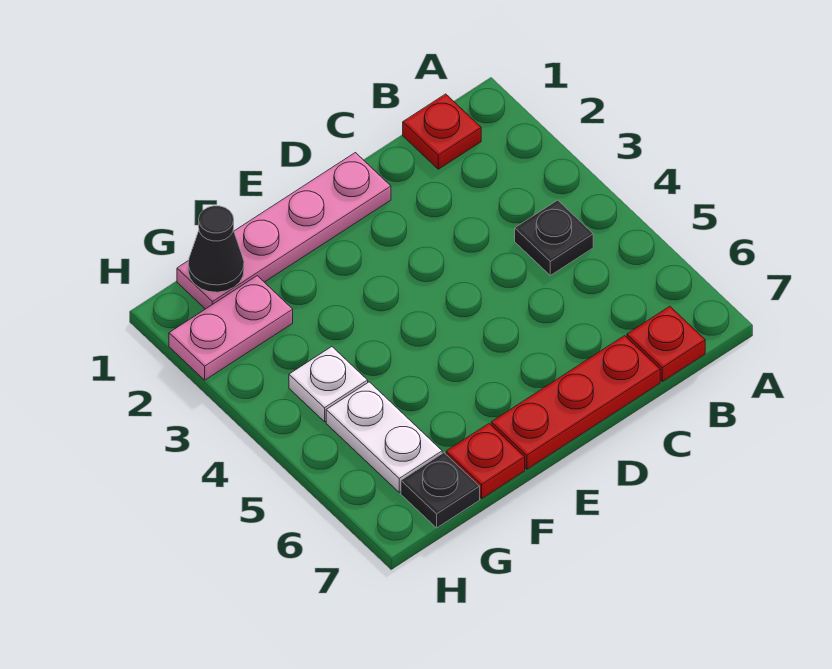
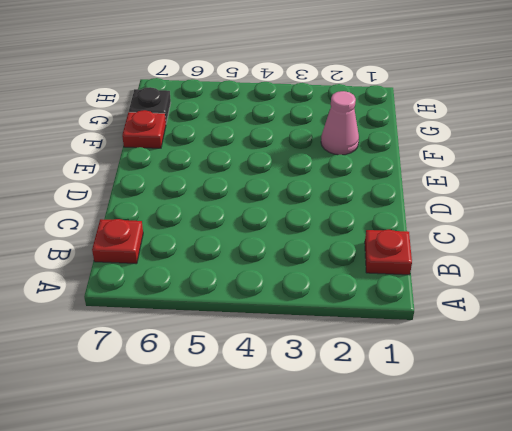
pink cone F2 level 1 -> none
none -> black plate B4 level 1
none -> red plate C7:E7 level 1

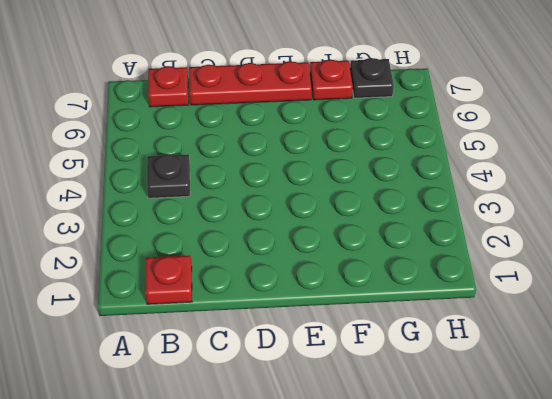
none -> pink plate D1:G1 level 1
none -> pink plate G2:H2 level 1

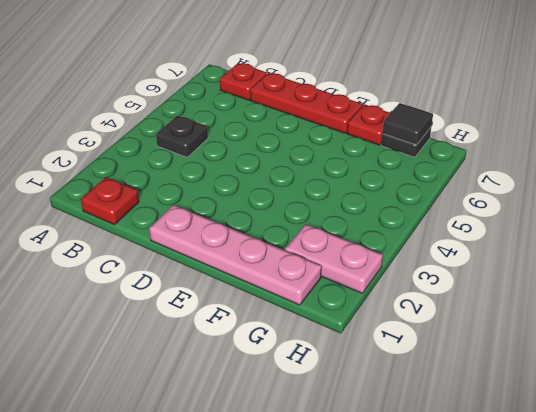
black tile G7 level 2 -> none
none -> white plate G4 level 1
none -> white plate G5:G6 level 1

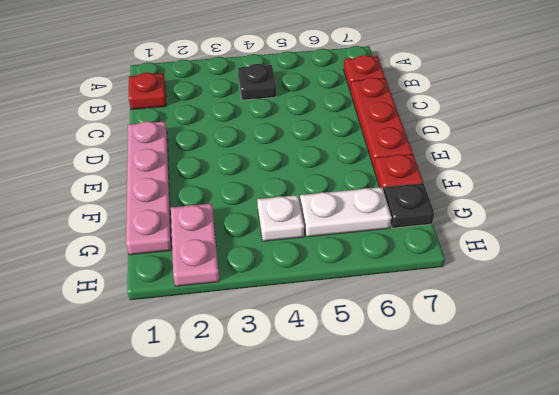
none -> black cone G1 level 2

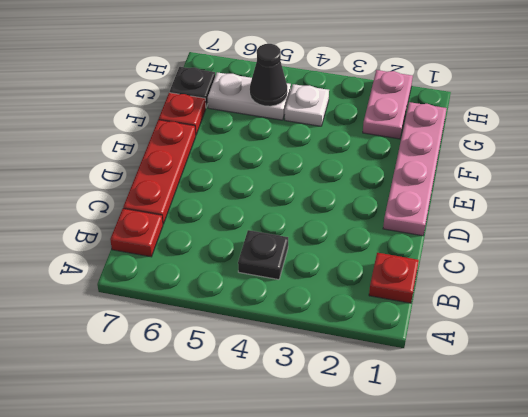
black cone G5 level 2 -> black cone G1 level 2

